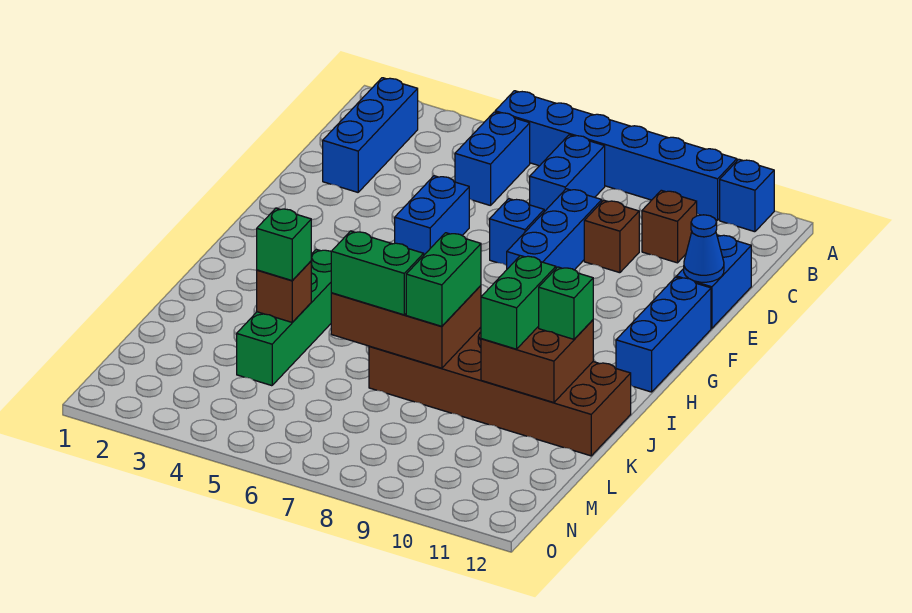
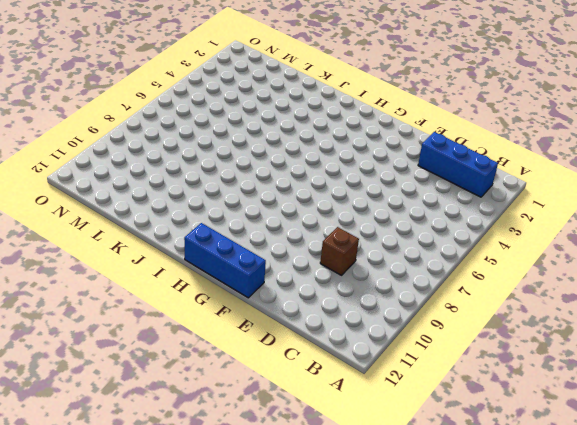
none -> blue brick A5:A10 level 1
none -> blue brick A11 level 1
none -> blue brick B5:C5 level 1

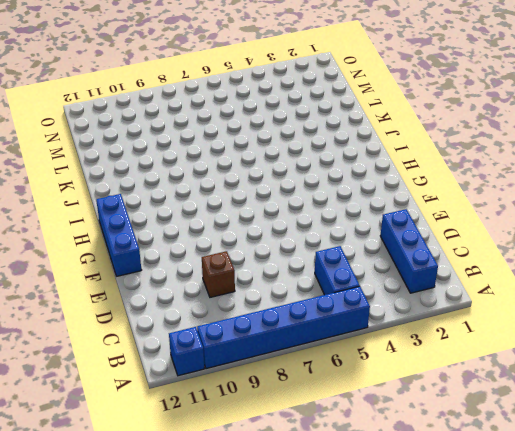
none -> blue brick B7:C7 level 1
none -> brown brick C10 level 1
none -> blue brick D8:F8 level 1

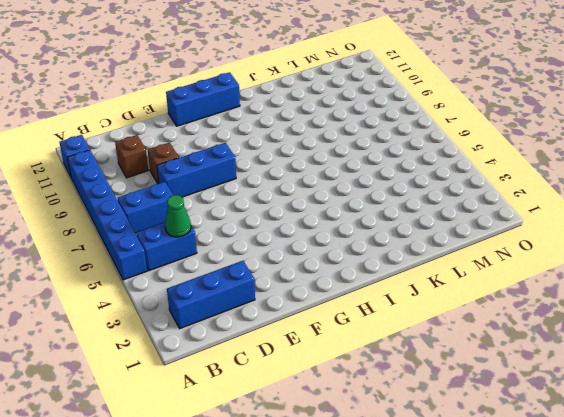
green cone C5 level 2 -> none
none -> blue brick D12:E12 level 1
none -> blue brick E5:F5 level 1
none -> blue brick E7 level 1

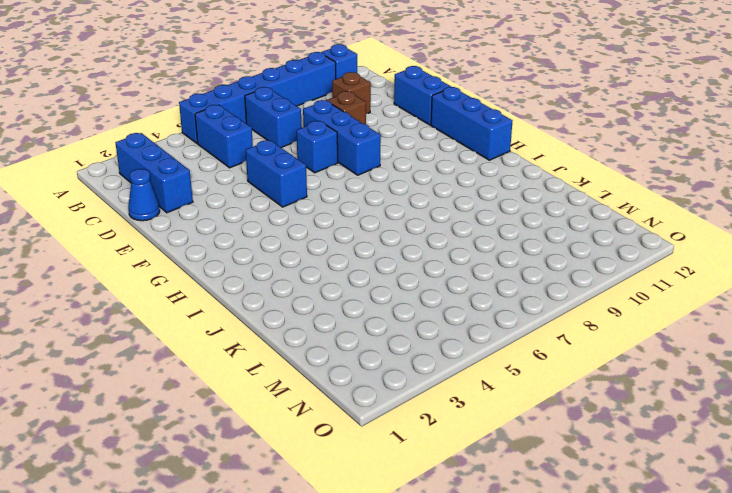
blue cone D1 level 1 -> blue cone E12 level 2
none -> green brick I4:L4 level 1
none -> brown brick J7:K12 level 1
none -> brown brick J6:K8 level 2

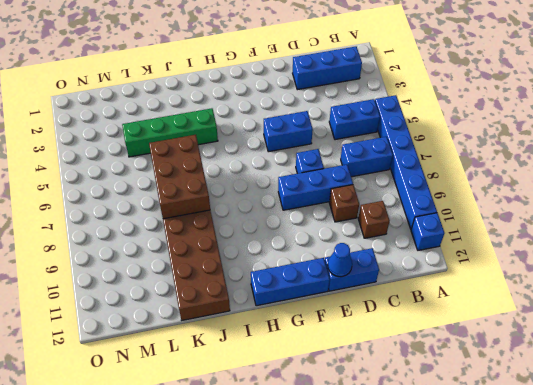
none -> brown brick J10:K11 level 2
none -> brown brick K4 level 2
none -> green brick J8:K8 level 3

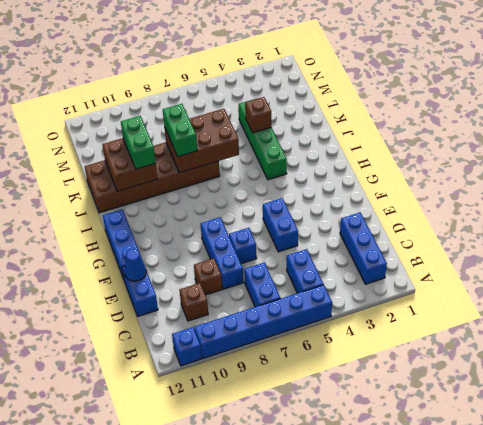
none -> green brick J11 level 3
none -> green brick K4 level 3
none -> green brick K6:K7 level 3

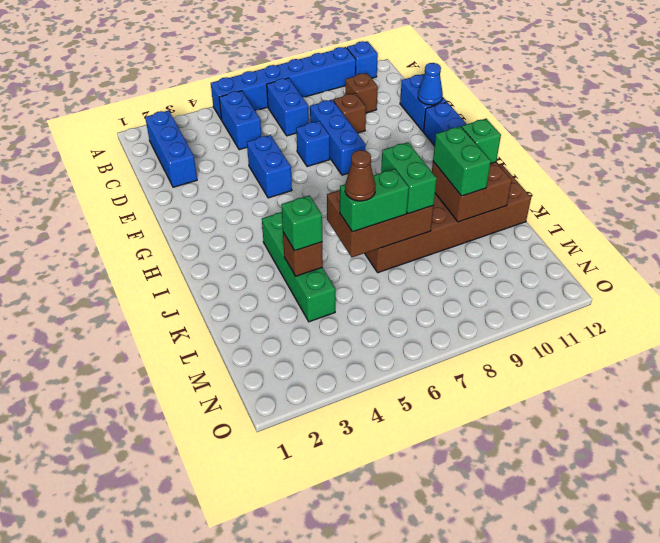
brown cone K6 level 4 -> none

